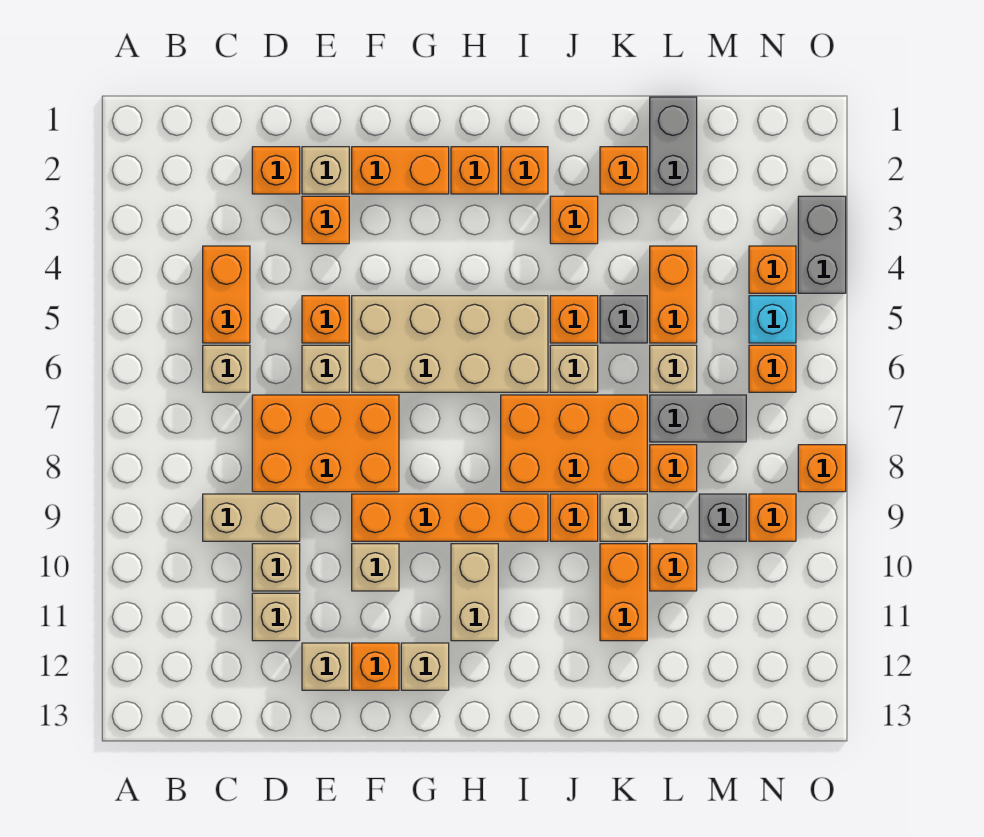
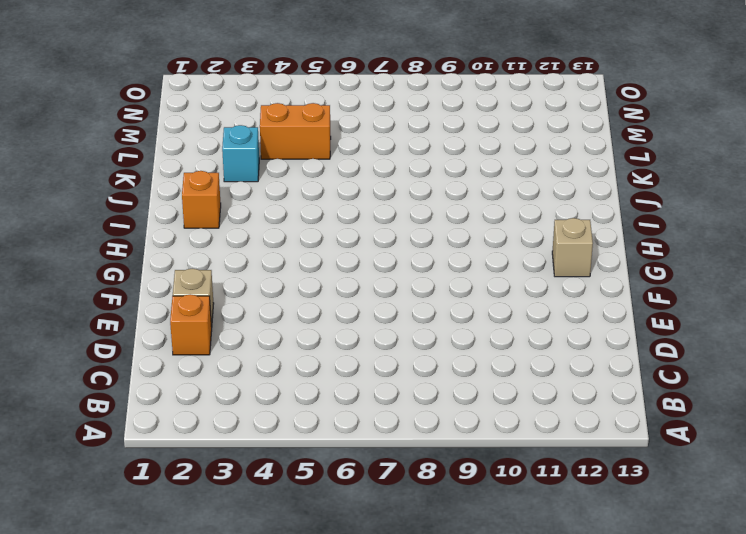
cyan brick K3 level 1 -> cyan brick N5 level 1
none -> orange brick C4:C5 level 1
none -> tan brick C6 level 1
none -> tan brick C9:D9 level 1
none -> orange brick D7:F8 level 1

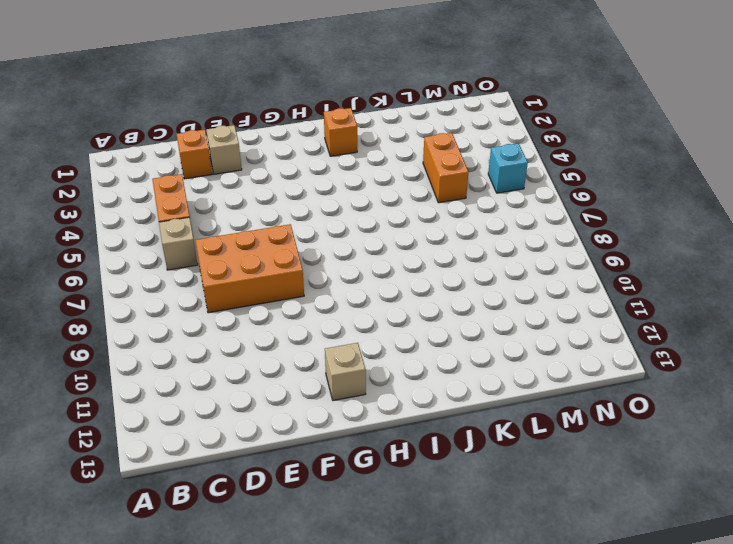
none -> tan brick C9:D9 level 1
none -> tan brick D10 level 1
none -> tan brick D11 level 1
none -> orange brick E3 level 1

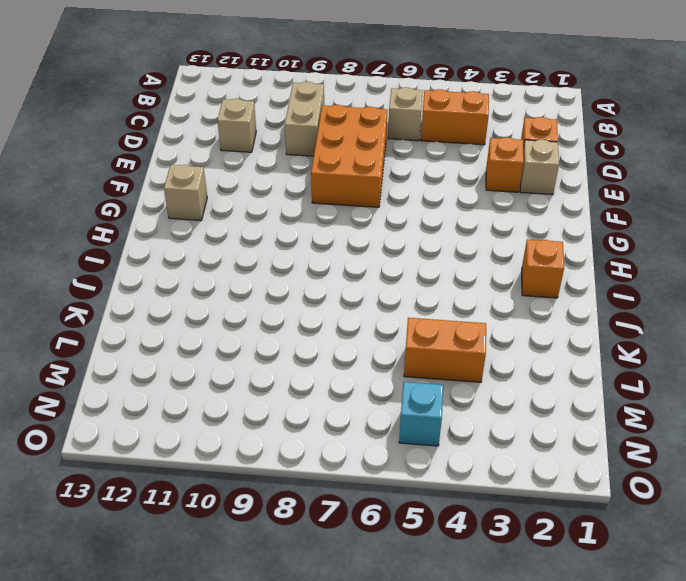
none -> tan brick D10 level 1
none -> orange brick E5 level 1
none -> tan brick E6 level 1
none -> tan brick E12 level 1

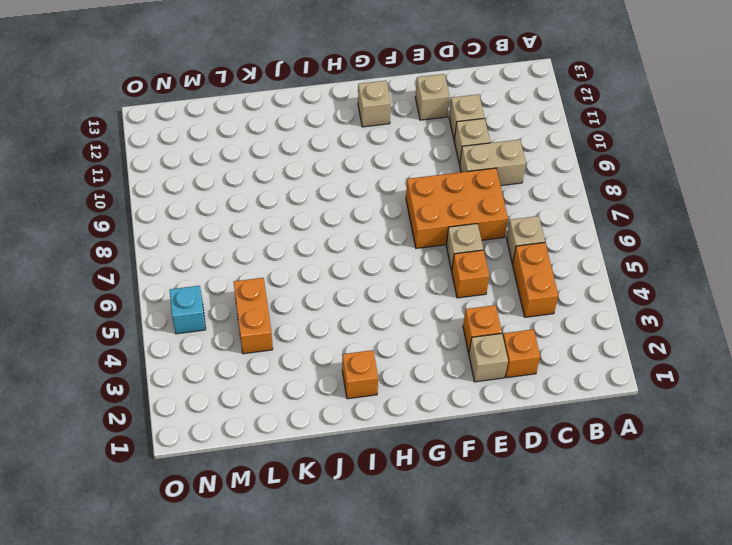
none -> orange brick F2:G2 level 1
none -> tan brick F5:I6 level 1
none -> orange brick F9:I9 level 1
none -> tan brick F10 level 1

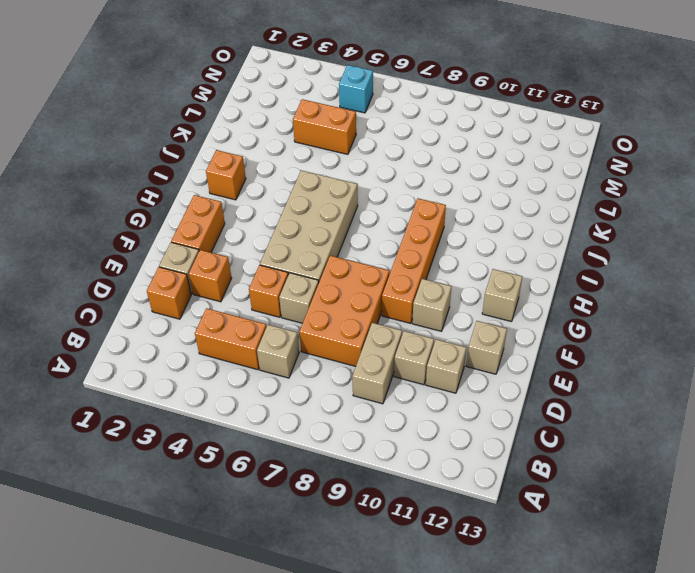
none -> orange brick F12 level 1
none -> orange brick H2 level 1
none -> tan brick H10:H11 level 1
none -> orange brick I7:K8 level 1

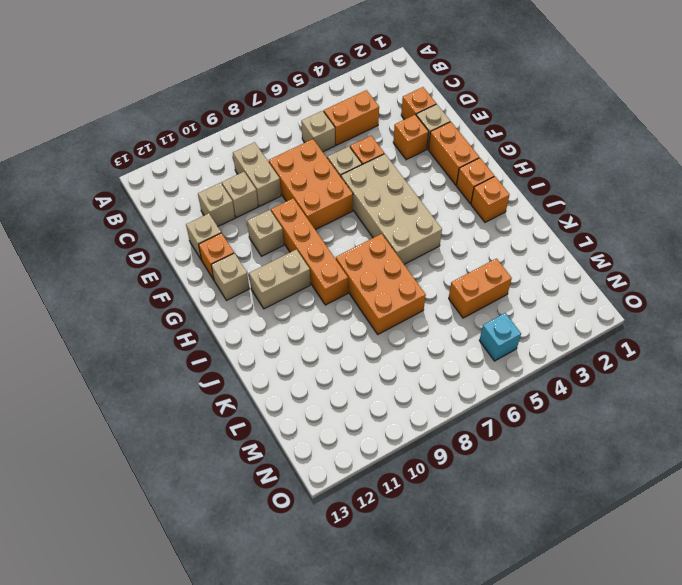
none -> orange brick J3 level 1
none -> orange brick J5 level 1
none -> tan brick J6 level 1
none -> orange brick J9 level 1

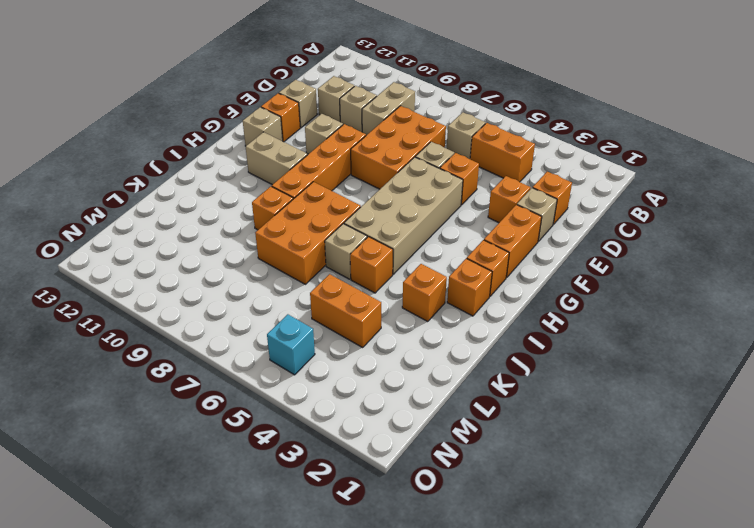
none -> orange brick K2 level 1
none -> grey brick K5 level 1
none -> tan brick K9 level 1
none -> orange brick K10:K11 level 1

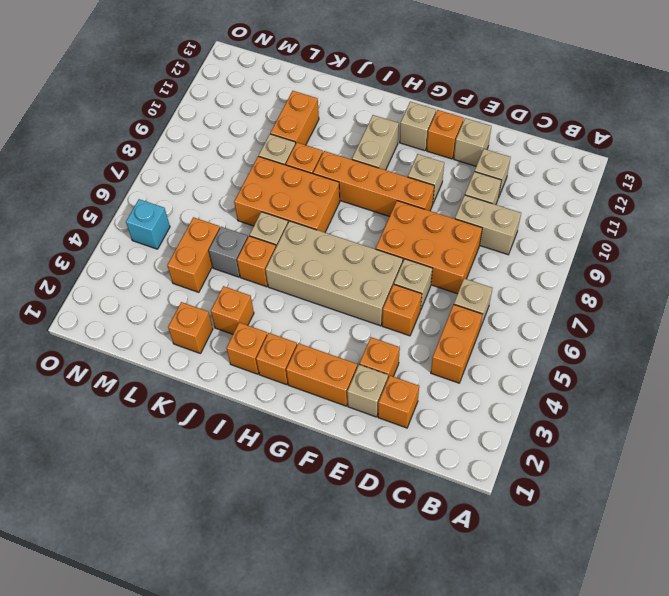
none -> grey brick L1:L2 level 1
none -> tan brick L6 level 1
none -> grey brick L7:M7 level 1
none -> orange brick L8 level 1

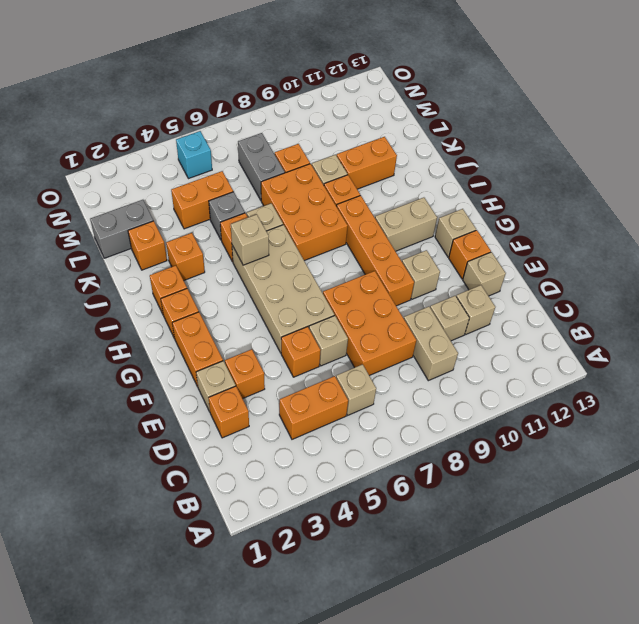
tan brick I5 level 2 -> tan brick L6 level 1
none -> orange brick L10 level 1
none -> grey brick M9 level 1
none -> orange brick N4 level 1
none -> orange brick N6 level 1

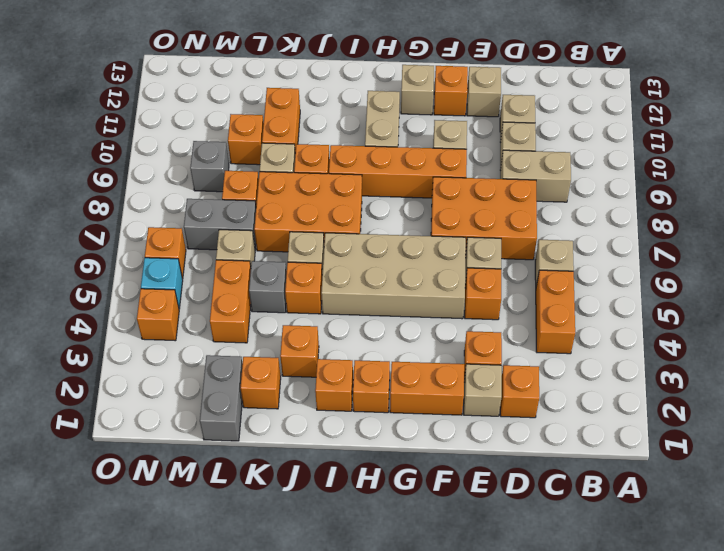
none -> orange brick N9 level 1
none -> grey brick O3:O4 level 1
none -> orange brick O8 level 1

